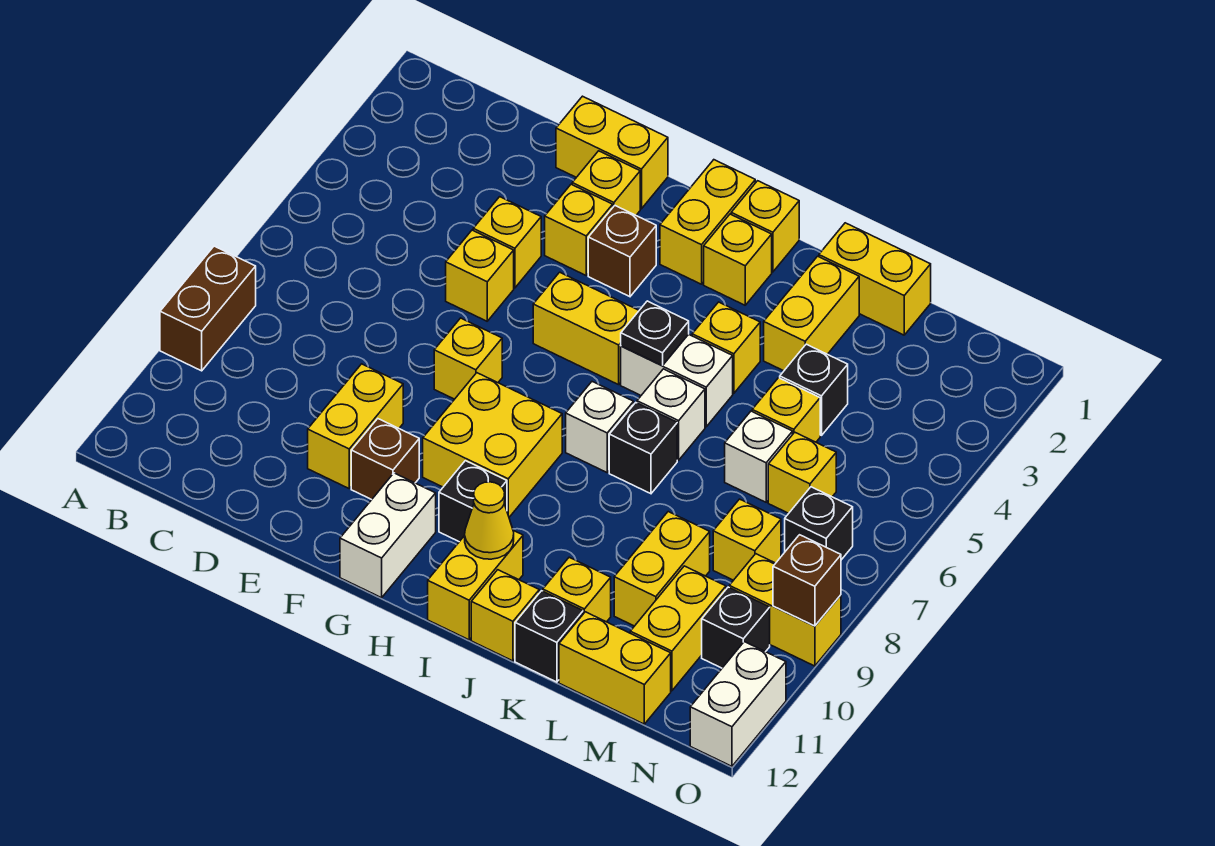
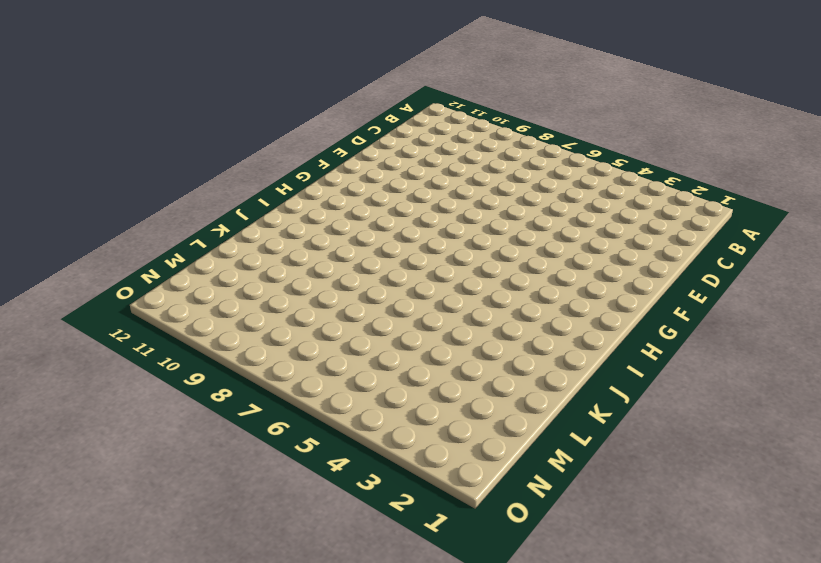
none -> brown brick A8:A9 level 1
none -> yellow brick E1:F1 level 1
none -> yellow brick E4 level 1
none -> yellow brick E5 level 1

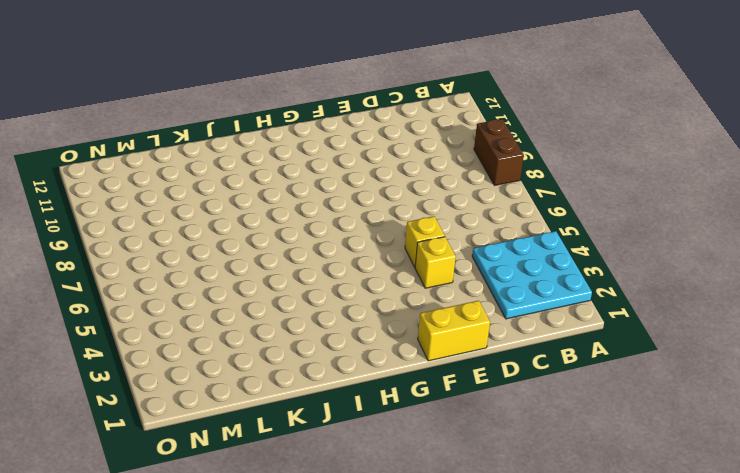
cyan plate A2:C4 level 1 -> none
none -> yellow brick E9:E10 level 1
none -> yellow brick F2 level 1
none -> yellow brick F3 level 1
none -> yellow brick F7 level 1

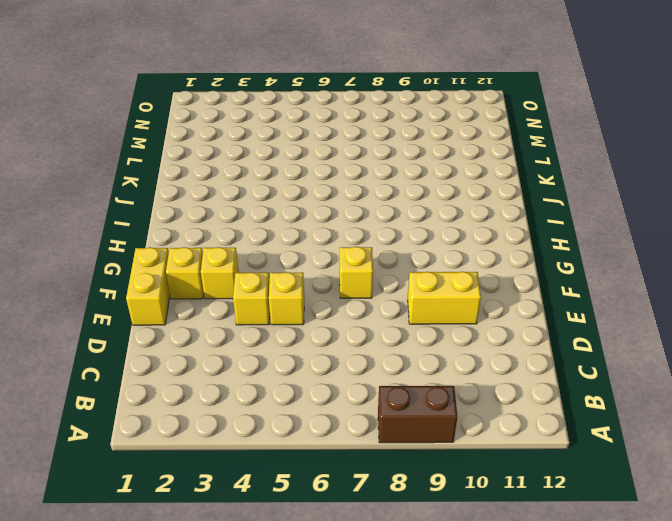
none -> brown brick F10 level 1
none -> brown brick G3 level 1
none -> yellow brick G5:H5 level 1
none -> yellow brick G8:H9 level 1

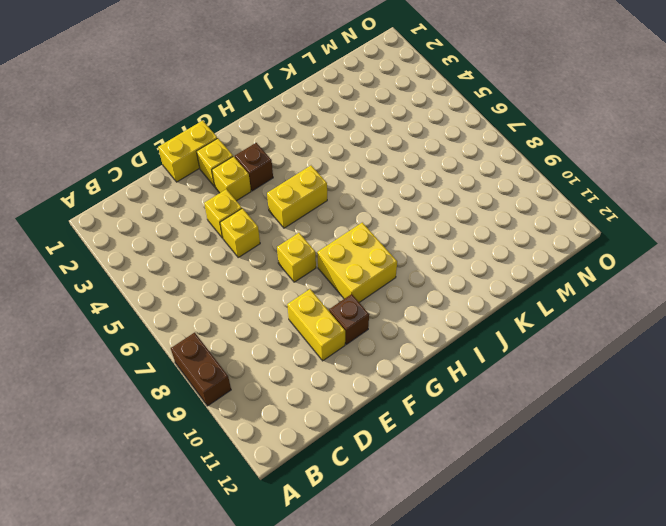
none -> white brick G11:G12 level 1
none -> yellow brick H1:H2 level 1
none -> black brick H10 level 1
none -> yellow brick I1 level 1

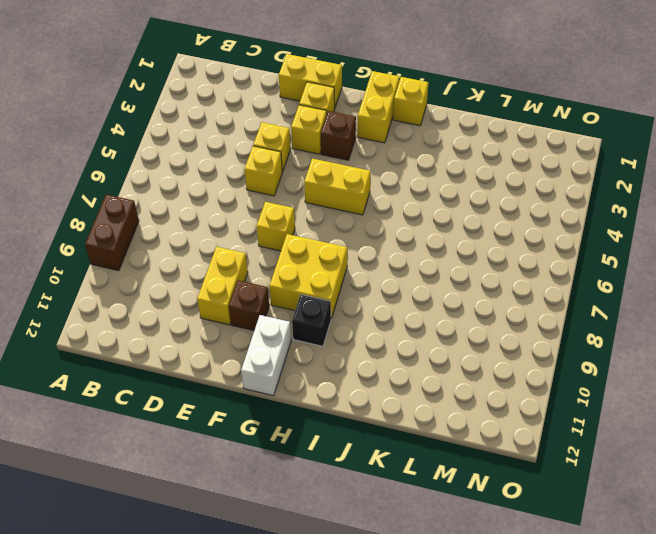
none -> yellow brick I2 level 1
none -> white brick I5:J5 level 1
none -> white brick I7 level 1
none -> yellow brick I11:I12 level 1

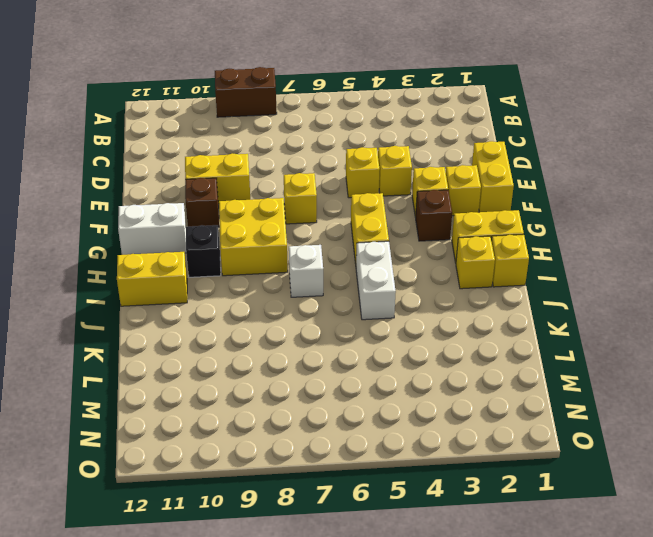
none -> yellow brick J4 level 1
none -> white brick J6 level 1
none -> black brick J7 level 1
none -> yellow brick J12 level 1

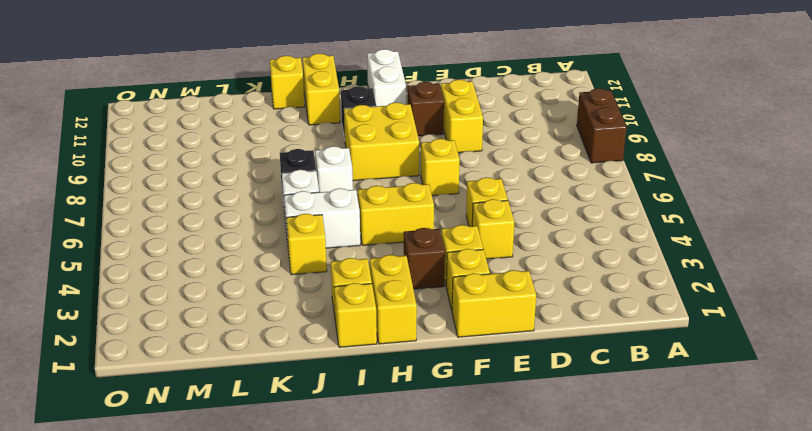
none -> yellow brick K1:L1 level 1
none -> yellow brick K2:K3 level 1
none -> yellow brick K11 level 1
none -> black brick K12 level 1

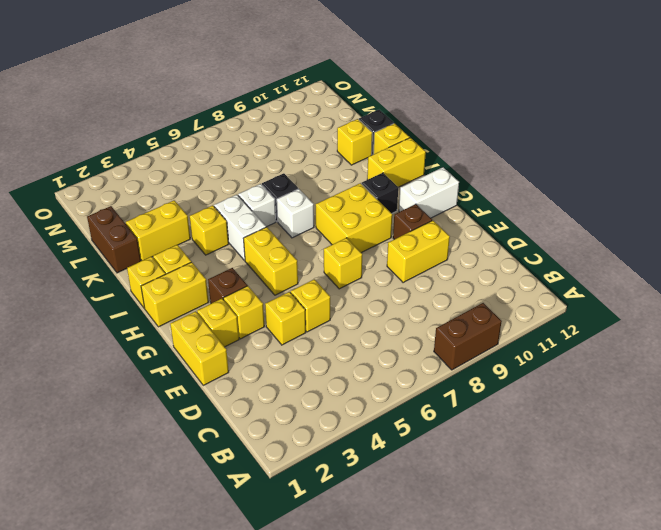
brown brick K1:L1 level 1 -> yellow brick K1:L1 level 1
none -> black brick L4 level 1
none -> yellow brick L5 level 1
none -> white brick L6 level 1
none -> yellow brick L9:L10 level 1

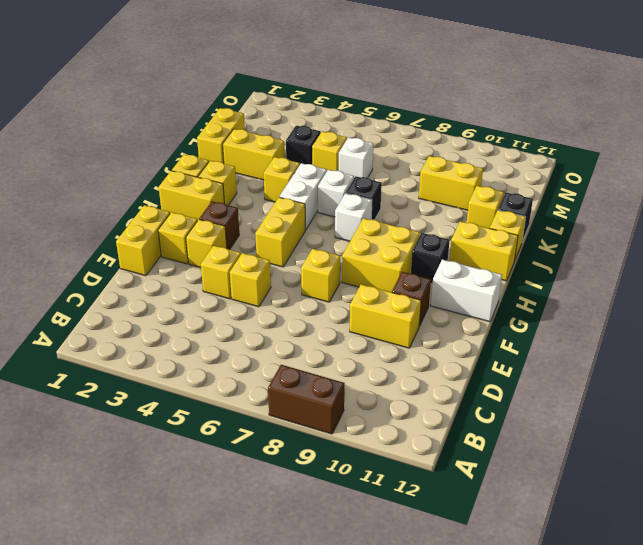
none -> yellow brick L12:M12 level 1
none -> yellow brick M6 level 1
none -> yellow brick M8 level 1
none -> yellow brick M10:M11 level 1

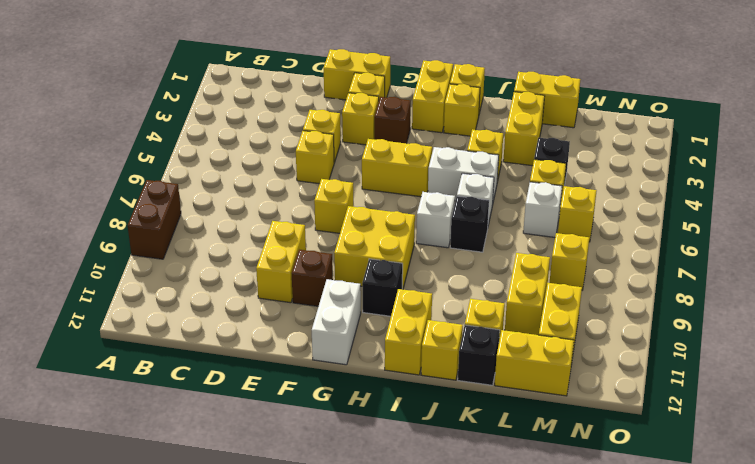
none -> black brick N7 level 1
none -> yellow brick N9:O9 level 1
none -> black brick N10 level 1
none -> white brick O11:O12 level 1

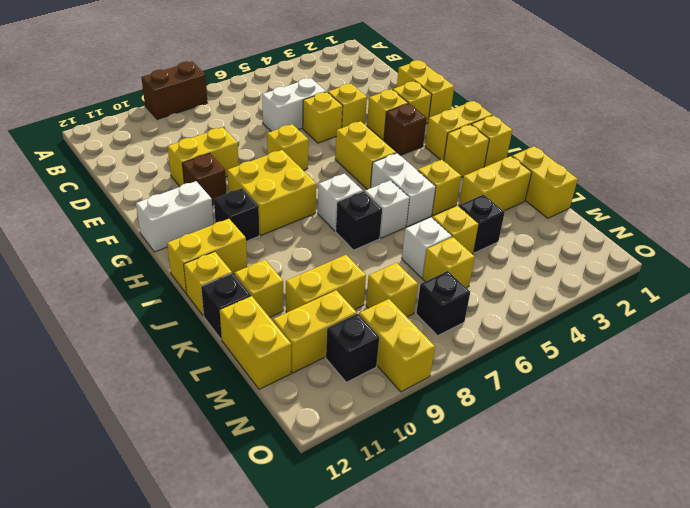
white brick D5:D6 level 1 -> white brick O11:O12 level 1
none -> black plate I5 level 2
none -> yellow cone I11 level 2
none -> brown brick O9 level 2

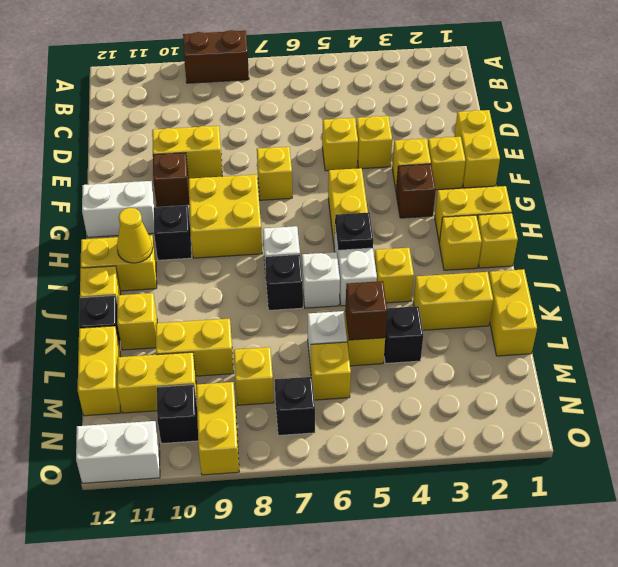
brown brick L5 level 2 -> brown brick O9 level 2

